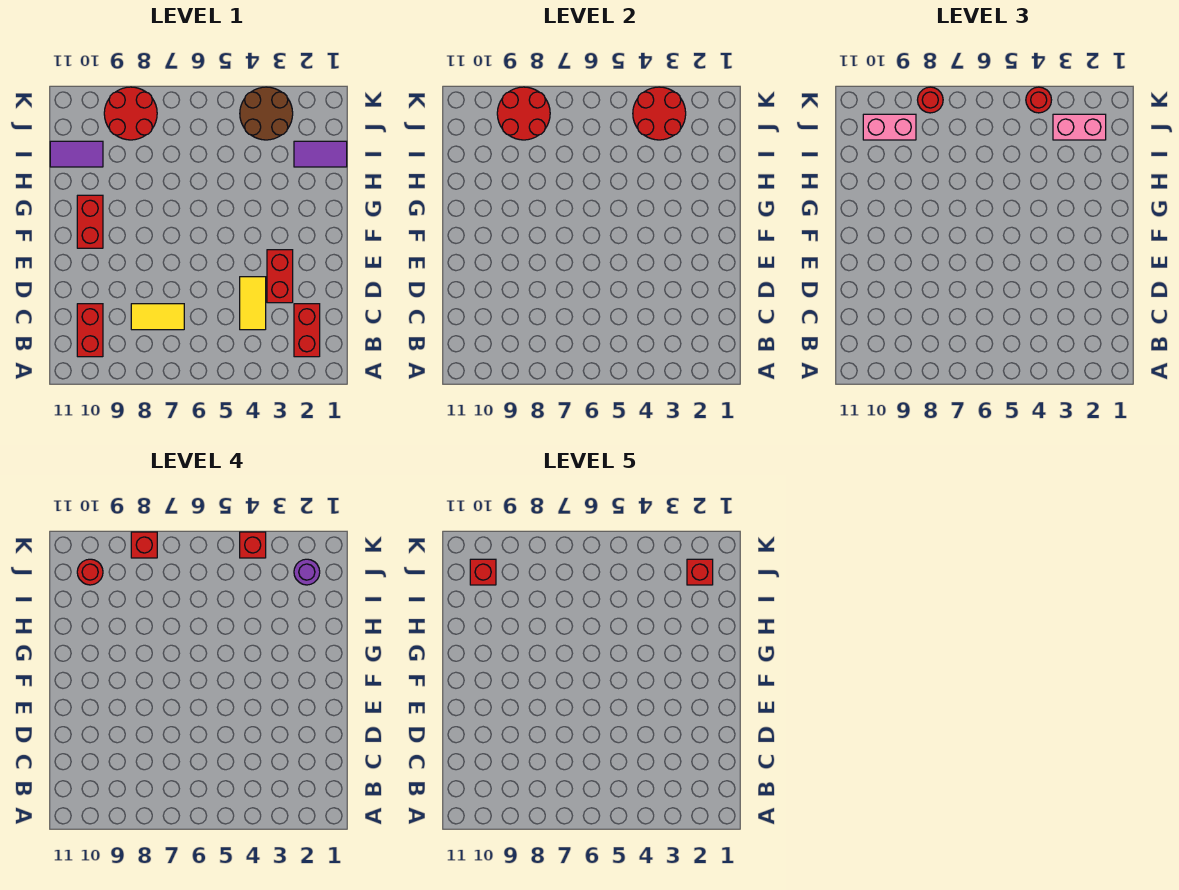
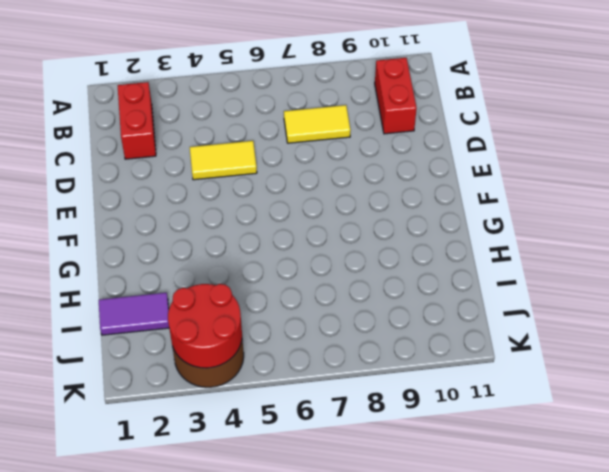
yellow tile D4:D5 level 1 -> yellow tile C4:D4 level 1
none -> red brick D3:E3 level 1
none -> red brick F10:G10 level 1
none -> purple tile I10:I11 level 1

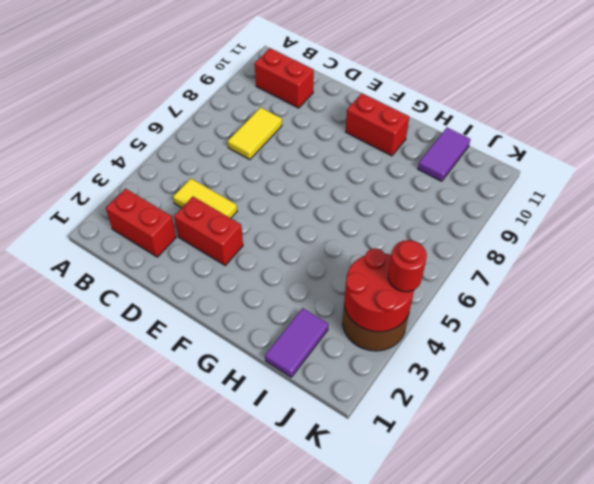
none -> red round brick J8:K9 level 1
none -> red round brick J8:K9 level 2
none -> pink brick J2:J3 level 3

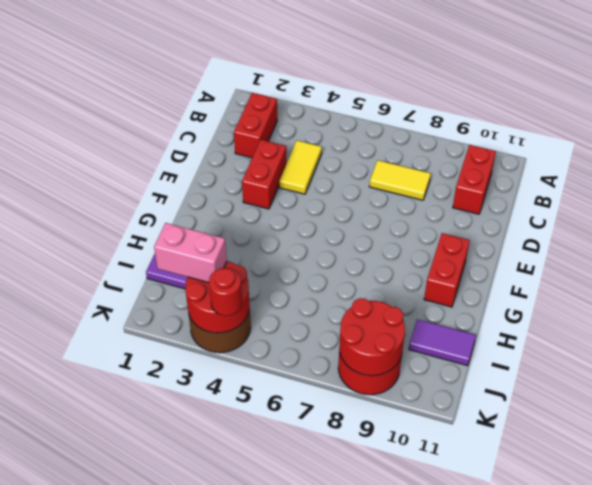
none -> pink brick J9:J10 level 3
none -> red round brick K8 level 3
none -> purple round brick J2 level 4

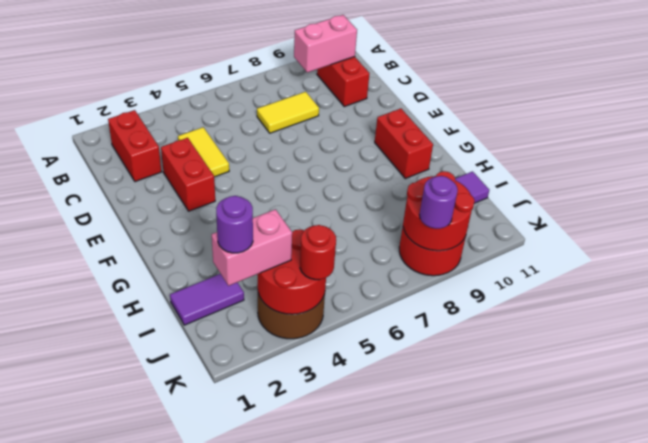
pink brick B9:B10 level 2 -> pink brick J9:J10 level 3
purple round brick K8 level 3 -> red round brick K8 level 3
none -> red round brick J10 level 4
none -> red brick K4 level 4
none -> red brick K8 level 4

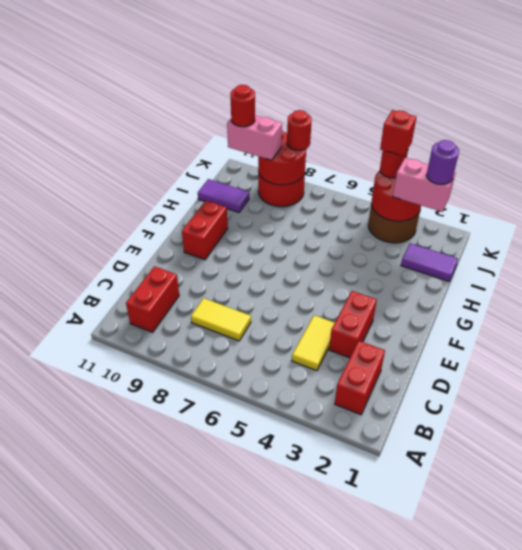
none -> red brick K8 level 4
none -> red brick J2 level 5
none -> red brick J10 level 5

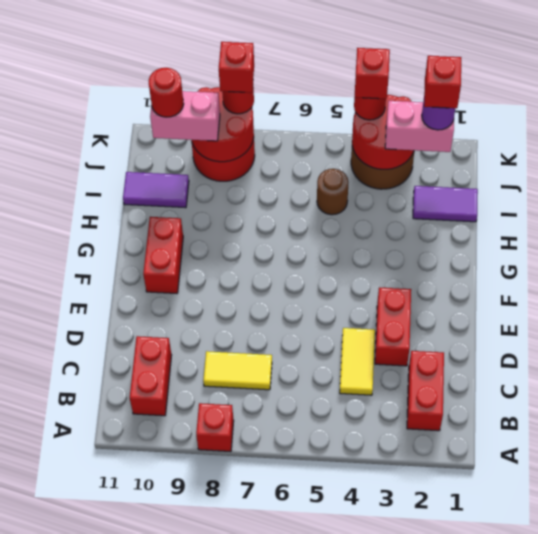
red brick A8 level 1 -> red brick J10 level 5
brown round brick I5 level 1 -> none

